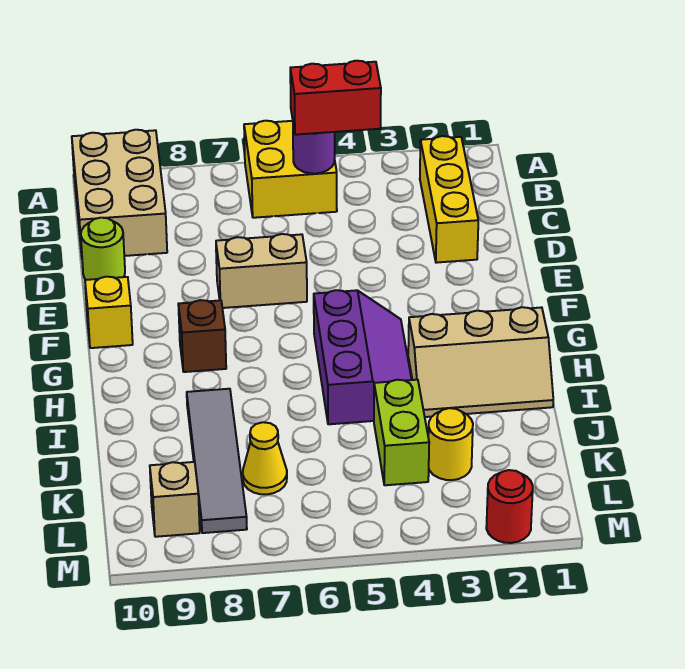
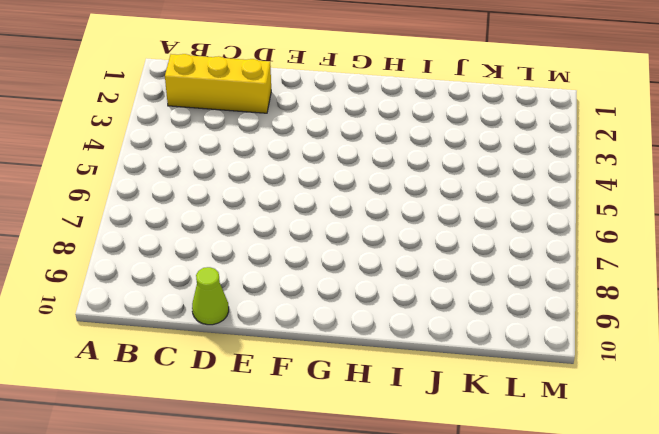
lime cone D10 level 1 -> lime round brick D10 level 1
none -> yellow brick A5:B6 level 1
none -> tan brick A9:C10 level 1
none -> tan brick E6:E7 level 1

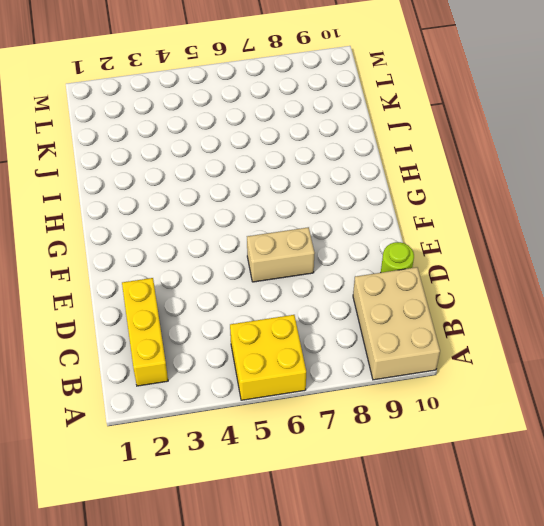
none -> yellow brick F10 level 1
none -> purple slope G4:I5 level 1 top 5
none -> brown brick G8 level 1

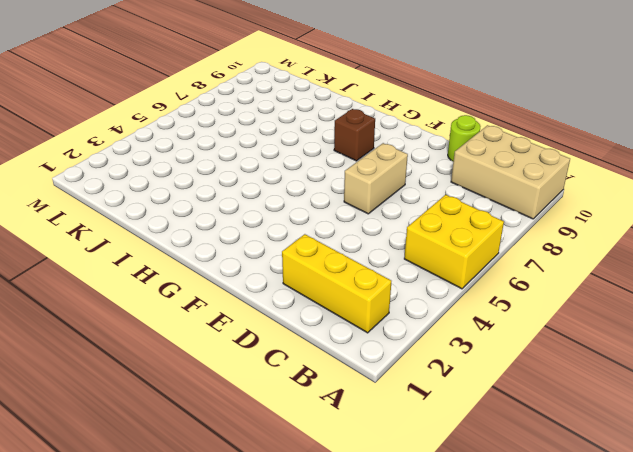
none -> yellow brick F10 level 1
none -> purple slope G4:I5 level 1 top 5
none -> tan slope H1:I3 level 1 top H

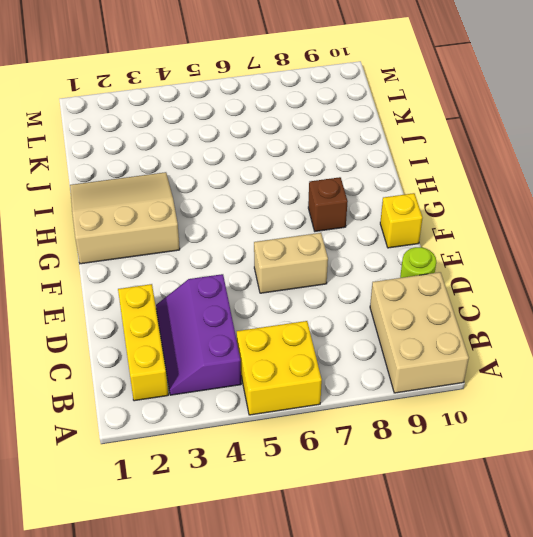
purple slope B3:D4 level 1 top 4 -> purple slope G4:I5 level 1 top 5
tan slope G1:I3 level 1 top G -> tan slope H1:I3 level 1 top H
none -> grey tile I8:L8 level 1
none -> lime brick J4:K4 level 1
none -> yellow round brick K3 level 1

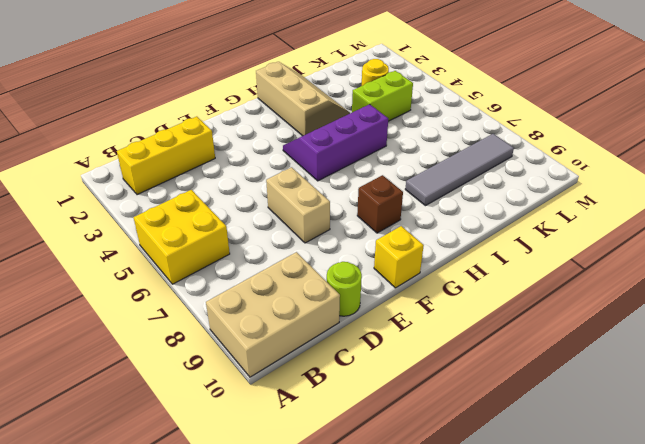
none -> yellow cone K7 level 1
none -> tan brick L9 level 1
none -> red round brick M2 level 1

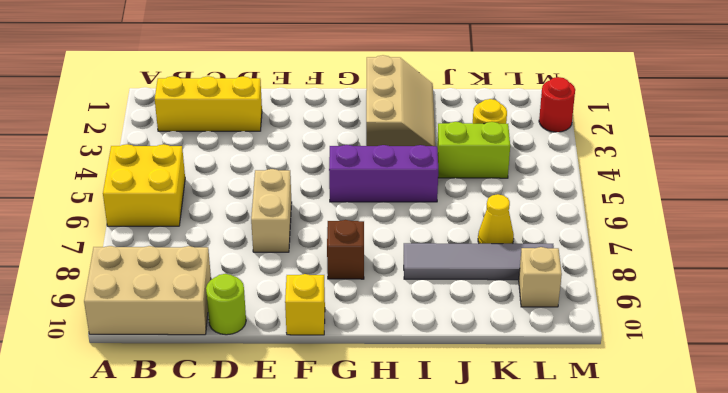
none -> purple round brick B5 level 2
none -> red brick B4:B5 level 3

